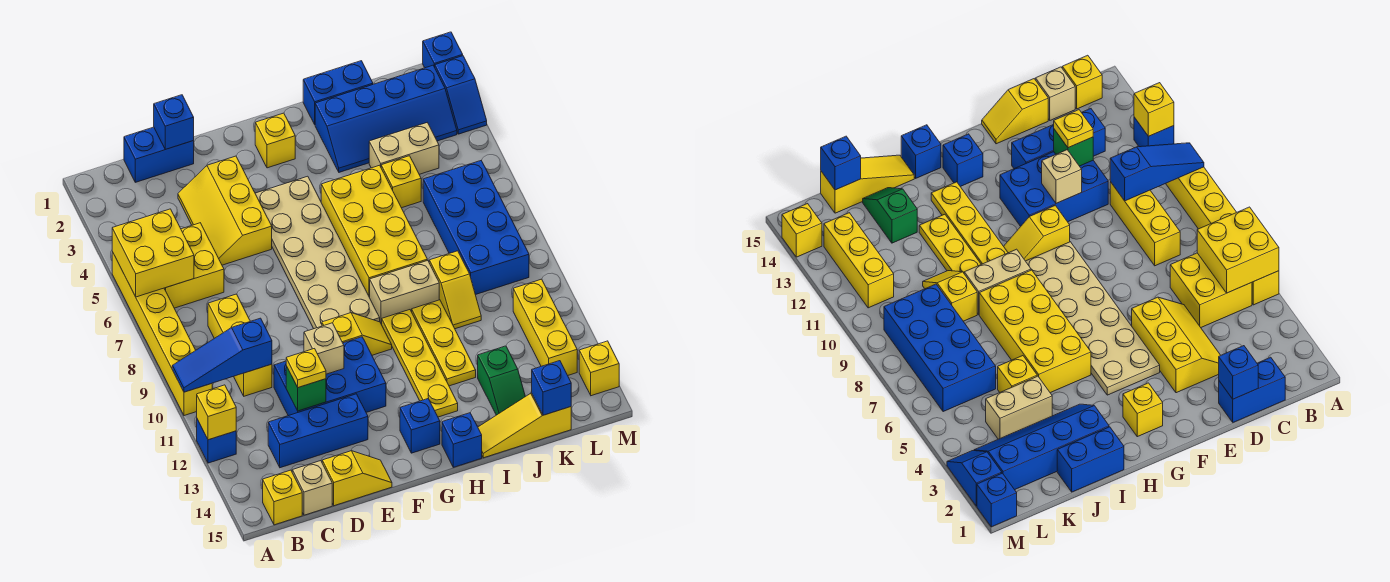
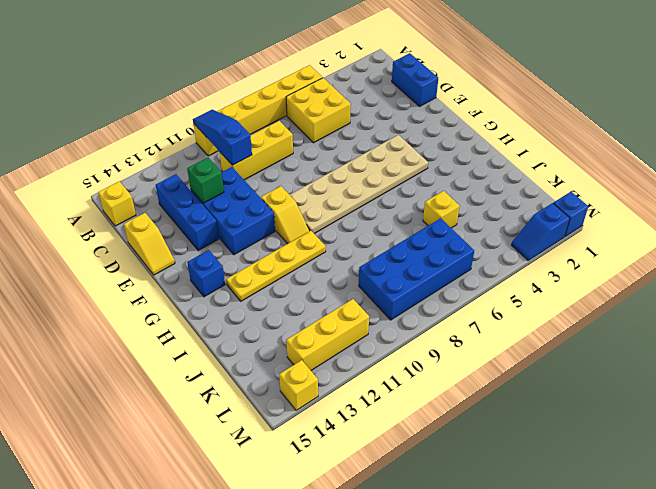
none -> blue brick A12 level 1
none -> tan brick C15 level 1
none -> yellow slope D3:E5 level 1 top E
none -> yellow brick G2 level 1

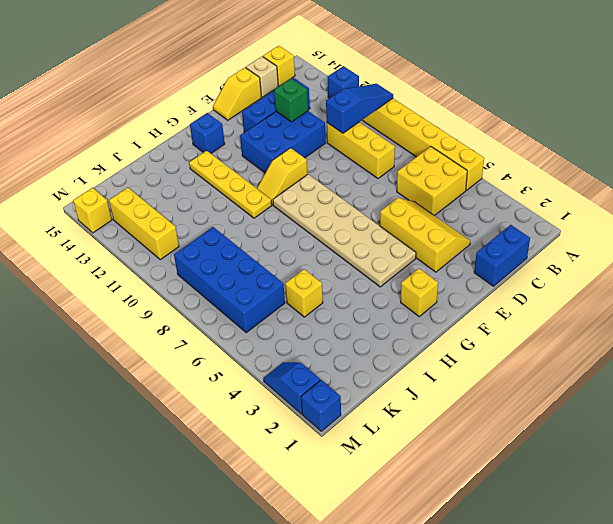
none -> yellow brick H5:I8 level 1
none -> tan brick H9:I9 level 1
none -> blue brick H15 level 1
none -> blue brick I1:J1 level 1

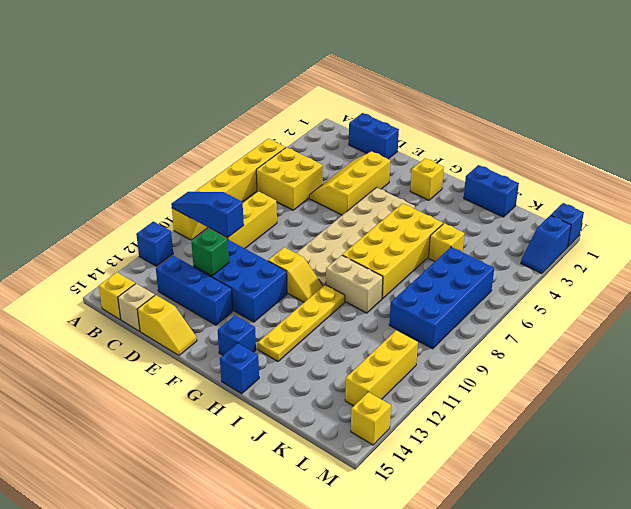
none -> blue slope I2:L3 level 1 top 2
none -> yellow plate I10:I12 level 1
none -> yellow slope I15:K15 level 1 top K
none -> tan brick J4:K4 level 1

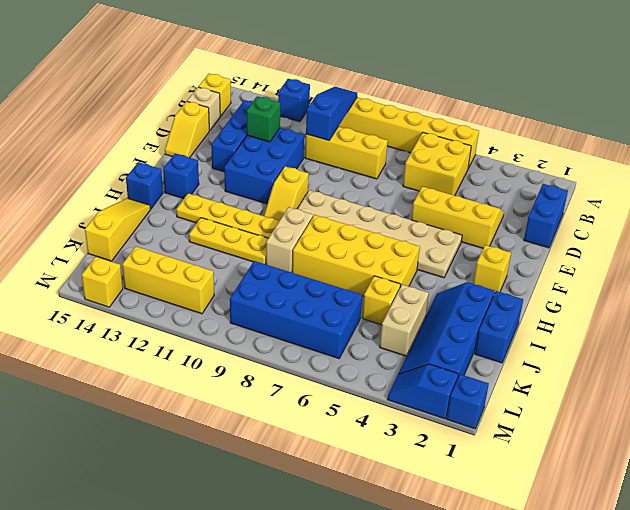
none -> yellow slope J9:J10 level 1 top 9
none -> green slope J13:J14 level 1 top 13
none -> yellow brick A5:B6 level 2
none -> yellow brick A12 level 2

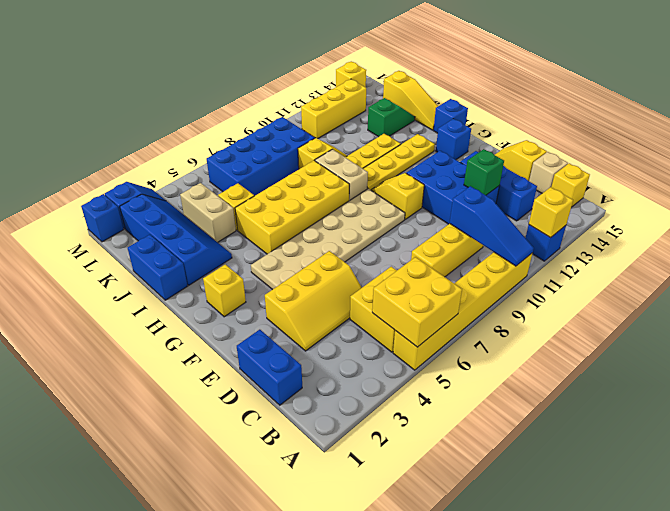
none -> blue brick D1 level 2
none -> tan brick E11 level 2
none -> blue brick K15 level 2
none -> yellow plate D12 level 3

